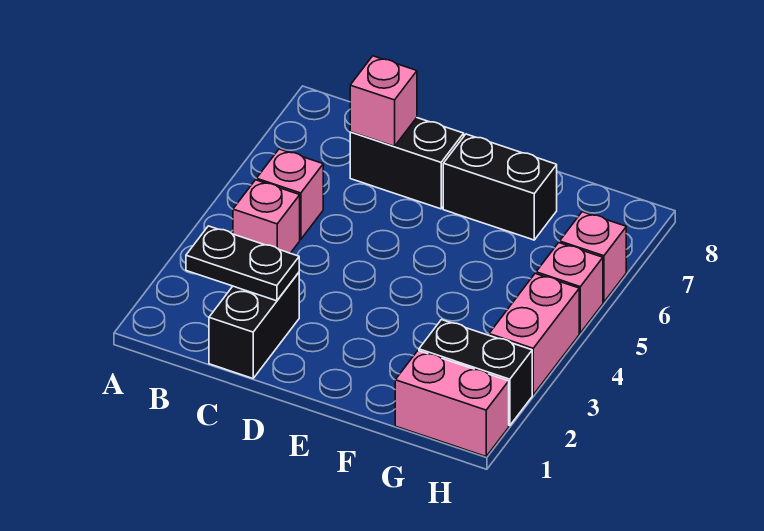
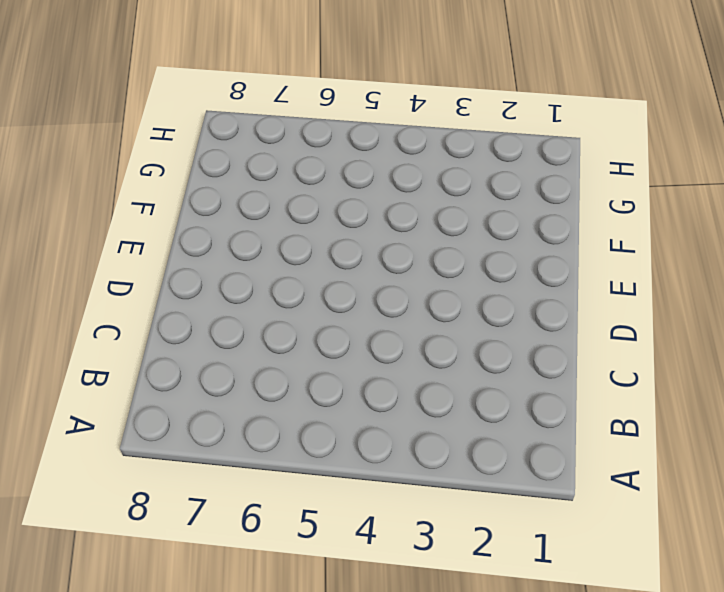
none -> pink brick B4 level 1
none -> pink brick B5 level 1
none -> black brick C1:C2 level 1

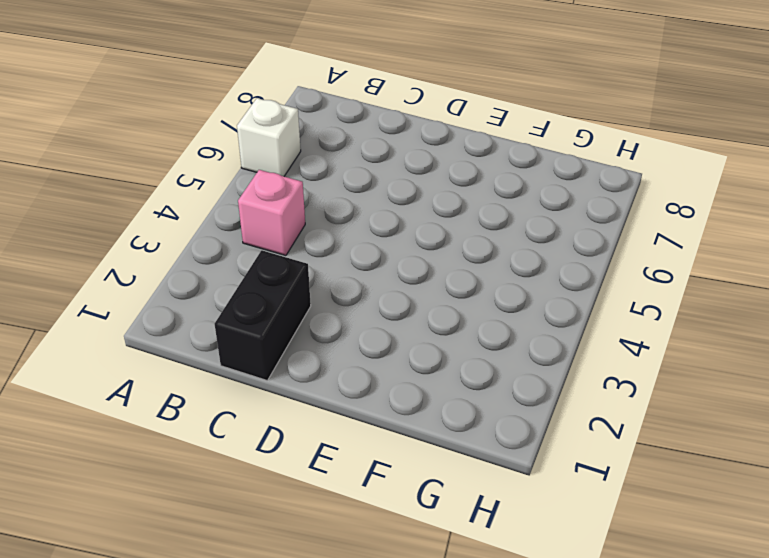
white brick A6 level 1 -> none
none -> pink brick B5 level 1
none -> black brick C7:D7 level 1
none -> black brick E7:F7 level 1

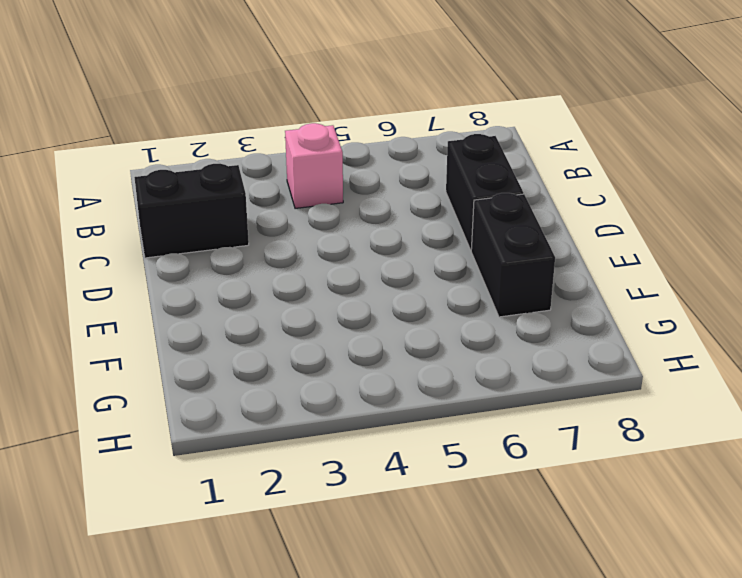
none -> pink brick B5 level 1
none -> pink brick G1:H1 level 1
none -> black brick G2:H2 level 1

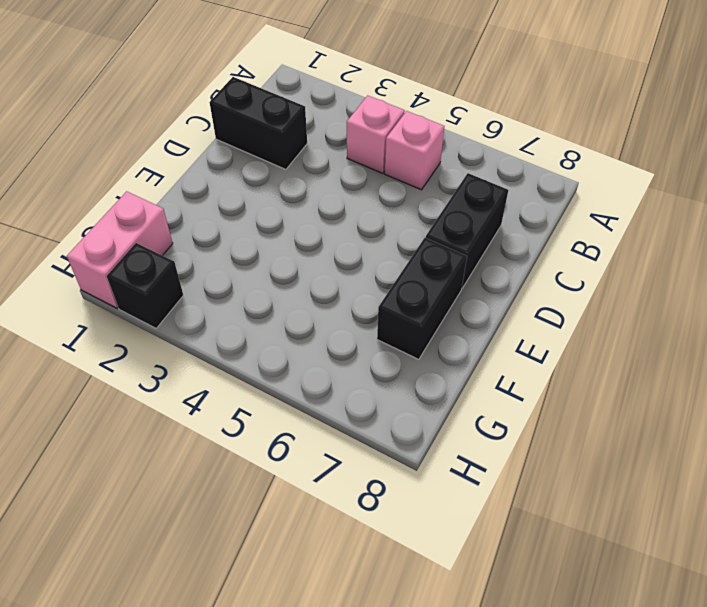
black brick H2 level 1 -> black brick G2:H2 level 1
none -> pink brick H3:H4 level 1
none -> pink brick H5 level 1
none -> pink brick H6 level 1

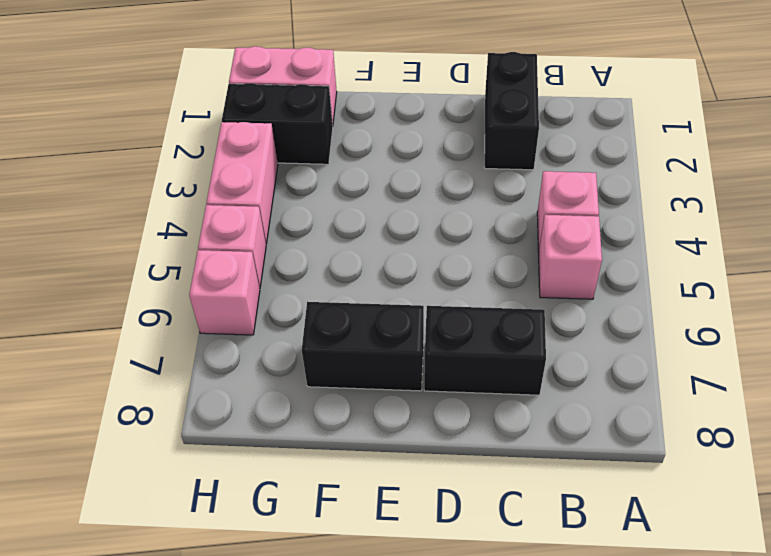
none -> black plate B2:C2 level 2
none -> pink brick C7 level 2

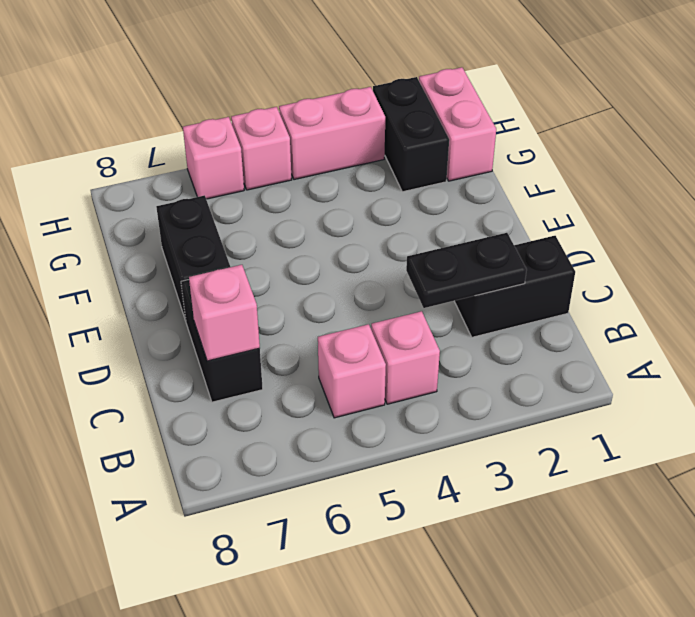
black plate C2:C3 level 2 -> black plate B2:C2 level 2

